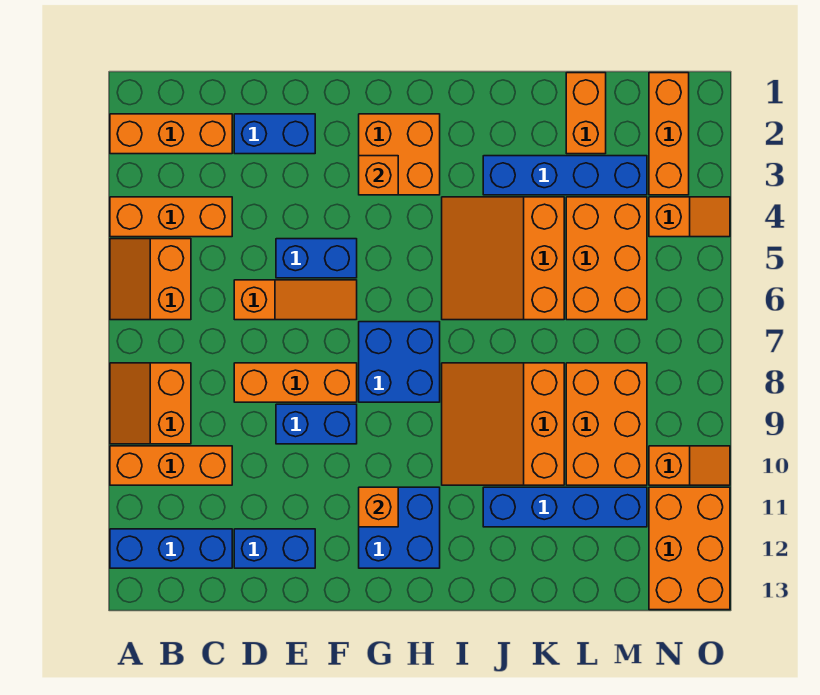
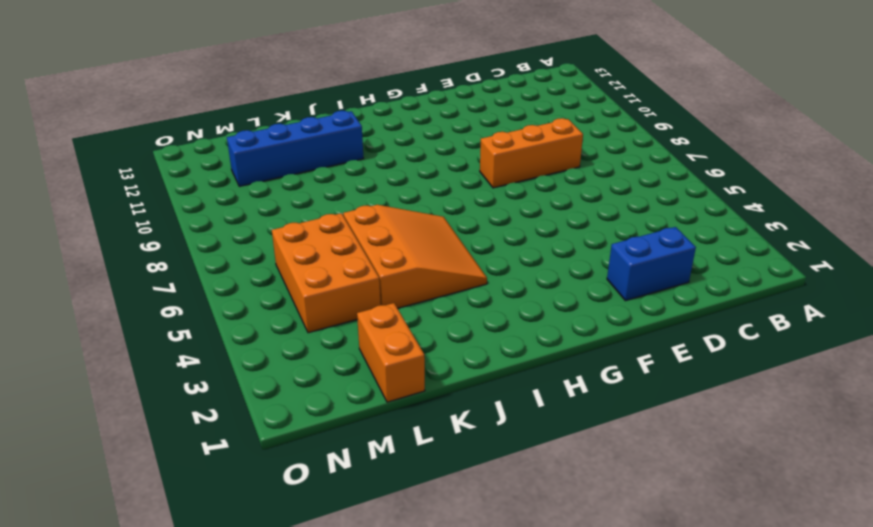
none -> orange brick A2:C2 level 1
none -> orange brick A4:C4 level 1
none -> orange slope A5:B6 level 1 top B

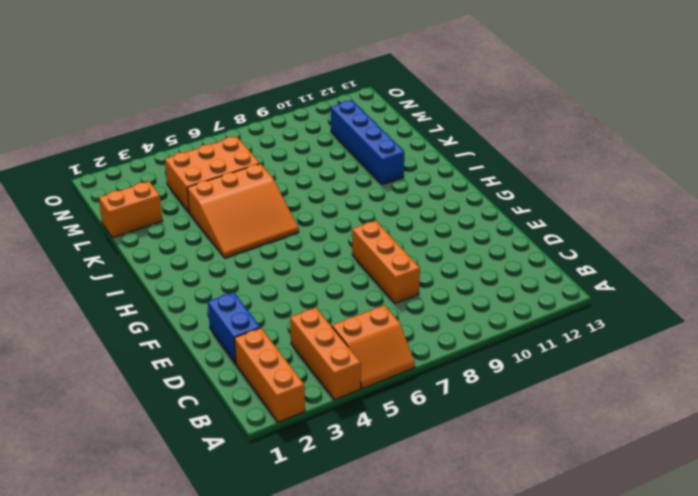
none -> orange slope A8:B9 level 1 top B
none -> orange brick A10:C10 level 1
none -> blue brick A12:C12 level 1

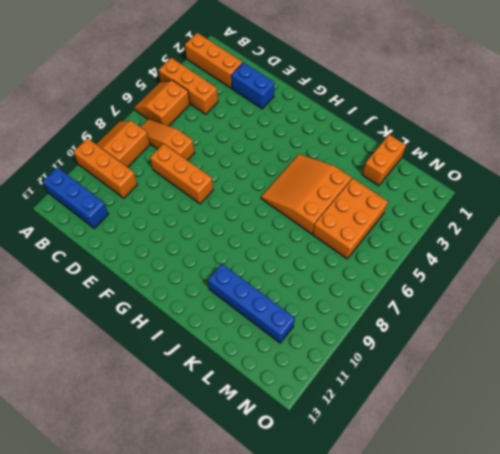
orange slope B7:D7 level 1 top D -> orange slope D6:F6 level 1 top D
none -> blue brick D12:E12 level 1
none -> blue brick E5:F5 level 1
none -> blue brick E9:F9 level 1

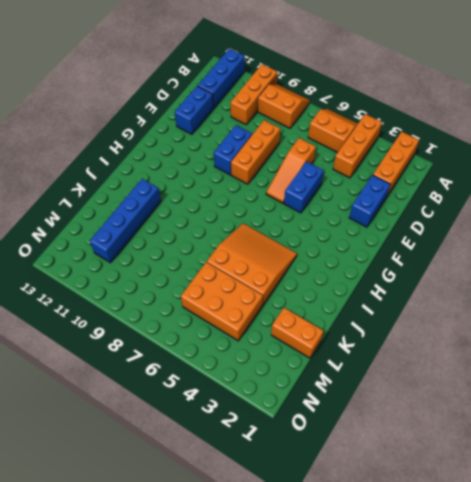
none -> orange brick G2:H3 level 1
none -> blue brick G7:H8 level 1
none -> blue brick G11:H12 level 1

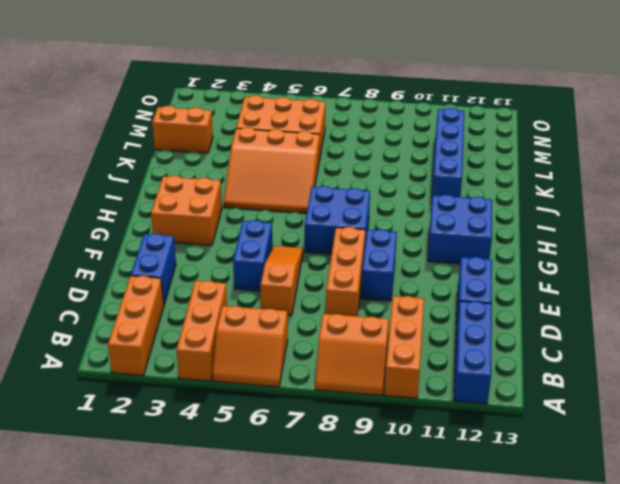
none -> orange slope I8:K10 level 1 top K
none -> blue brick J3:M3 level 1
none -> orange brick L8:M10 level 1

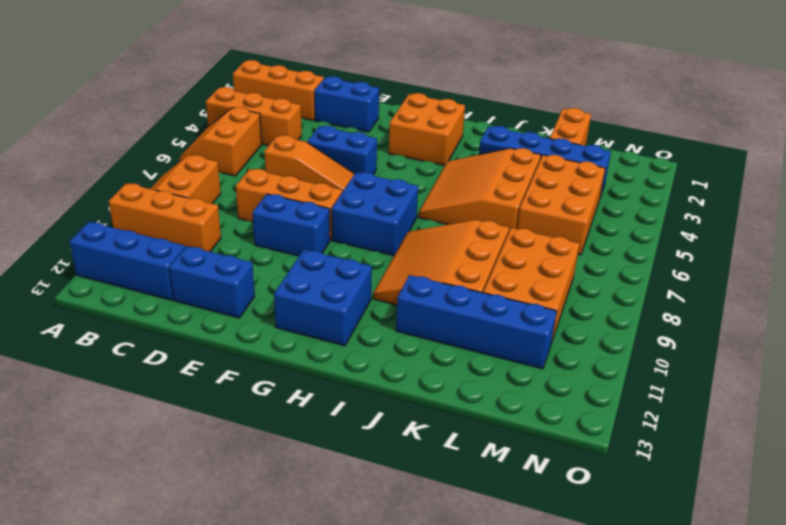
none -> orange brick N1:N3 level 1
none -> orange slope N4:O4 level 1 top N
none -> orange slope N10:O10 level 1 top N

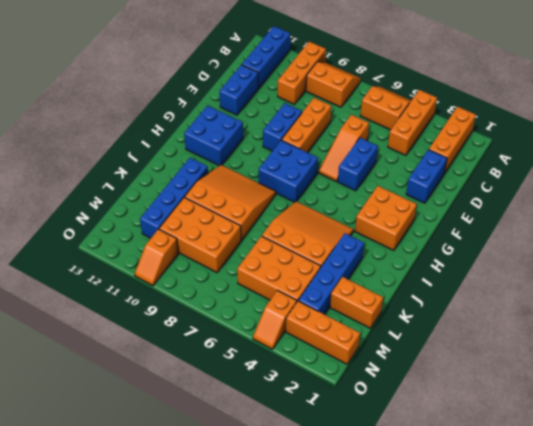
none -> orange brick N11:O13 level 1
none -> orange brick G3 level 2
none -> orange brick G11 level 2

